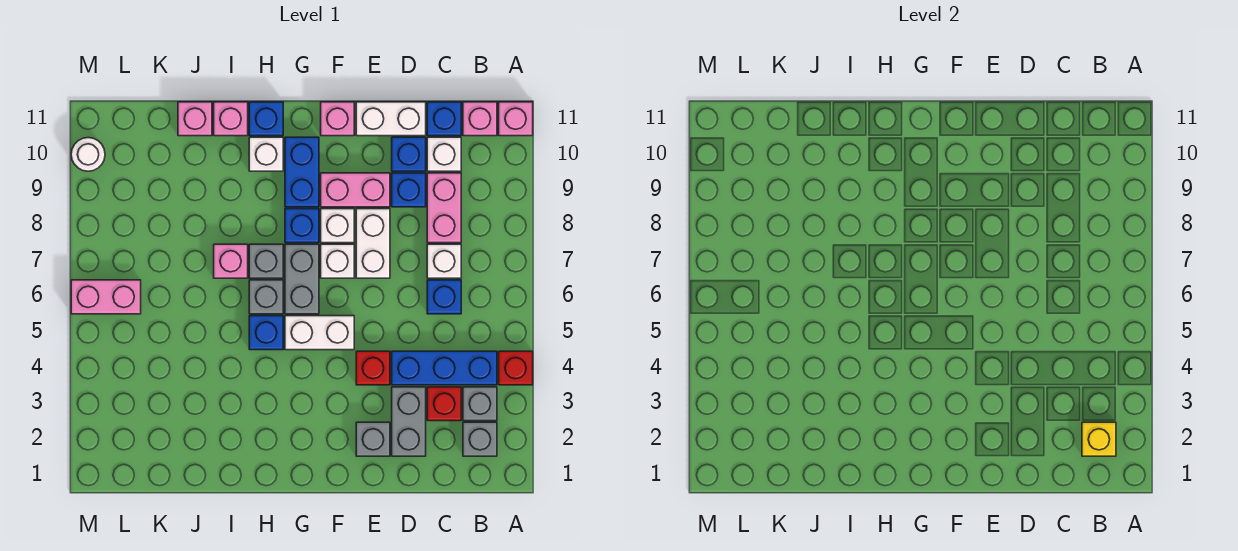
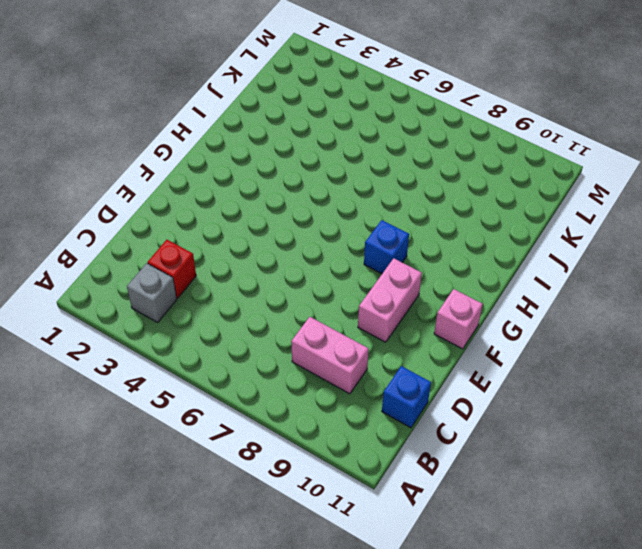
none -> red brick A4 level 1
none -> pink brick A11 level 1
none -> grey brick B2 level 1
none -> blue brick B4:D4 level 1

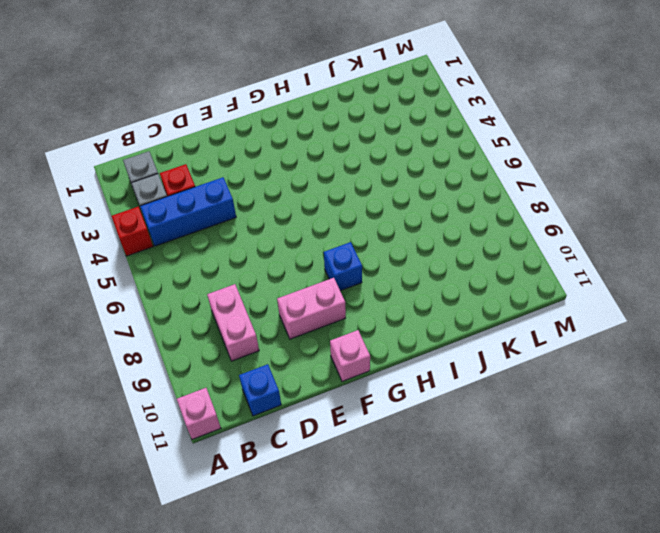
none -> pink brick B11 level 1
none -> blue brick C6 level 1
none -> white brick C7 level 1
none -> white brick C10 level 1

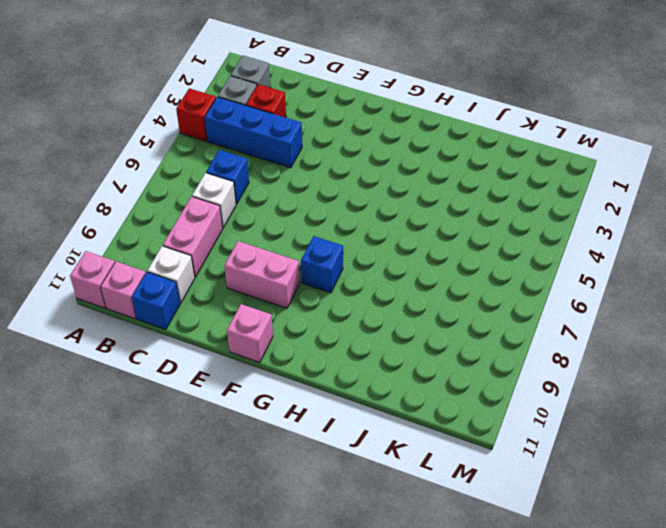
none -> grey brick D2:D3 level 1
none -> blue brick D9 level 1
none -> blue brick D10 level 1
none -> white brick D11:E11 level 1

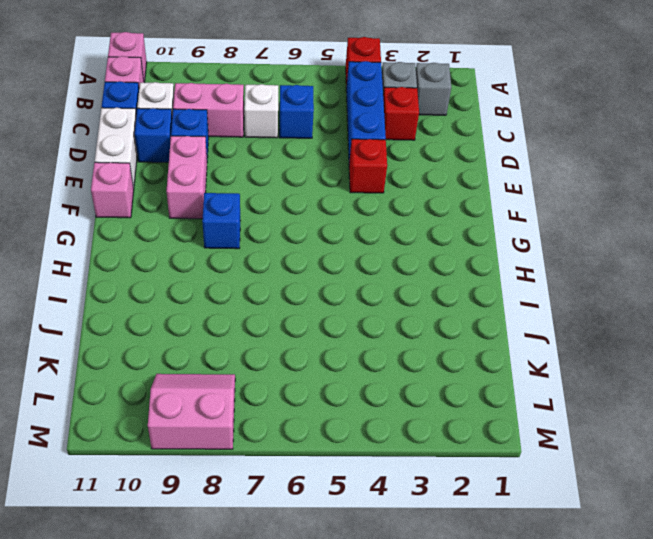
pink slope L8:M9 level 1 top M -> none
none -> grey brick D2:D3 level 1
none -> grey brick E2 level 1
none -> white brick E7:E8 level 1
none -> white brick F5:G5 level 1

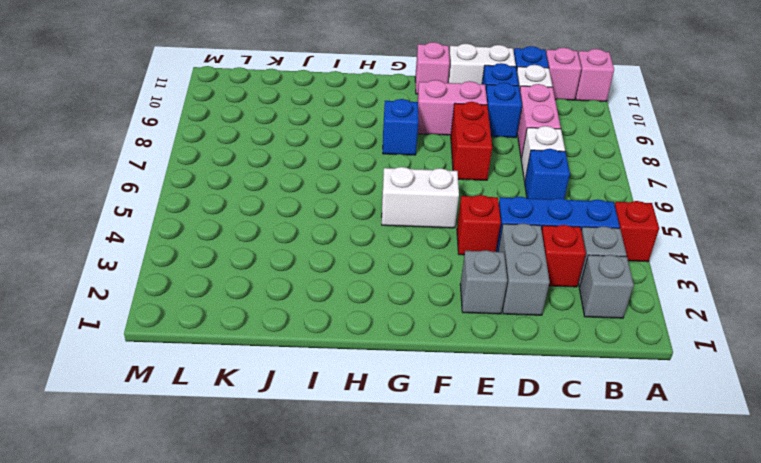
red brick E7:E8 level 1 -> white brick E7:E8 level 1
none -> white brick F7 level 1
none -> white brick F8 level 1
none -> grey brick G6:G7 level 1
none -> blue brick G9:G10 level 1

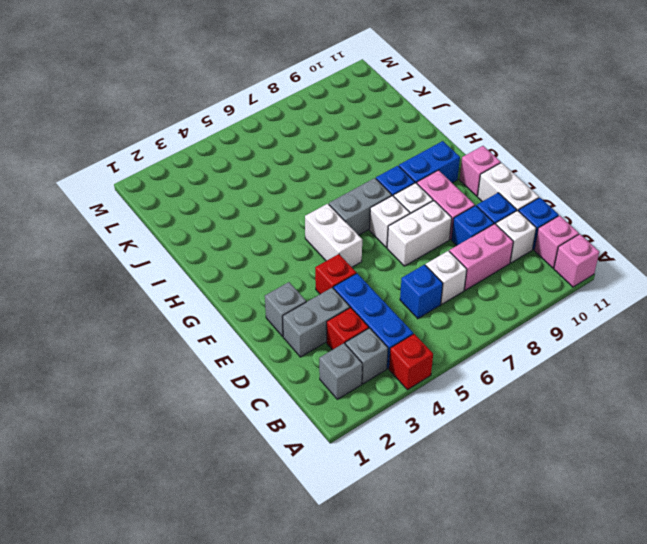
none -> blue brick H5 level 1
none -> grey brick H6 level 1
none -> grey brick H7 level 1
none -> white brick H10 level 1

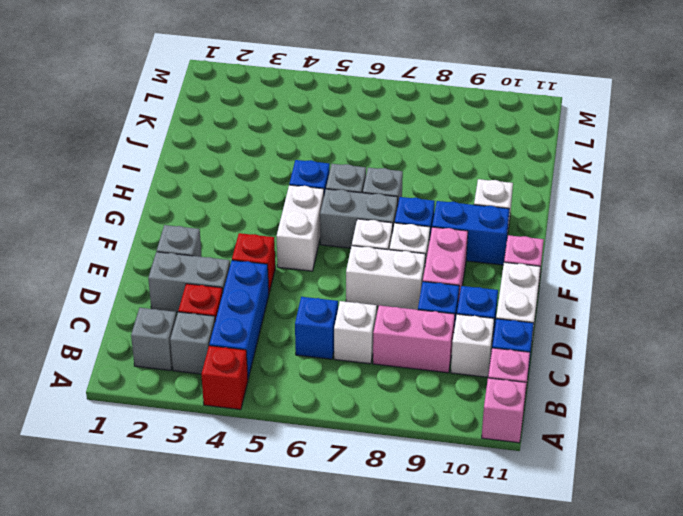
none -> blue brick H11 level 1
none -> pink brick I7 level 1
none -> pink brick I11 level 1
none -> pink brick J11 level 1

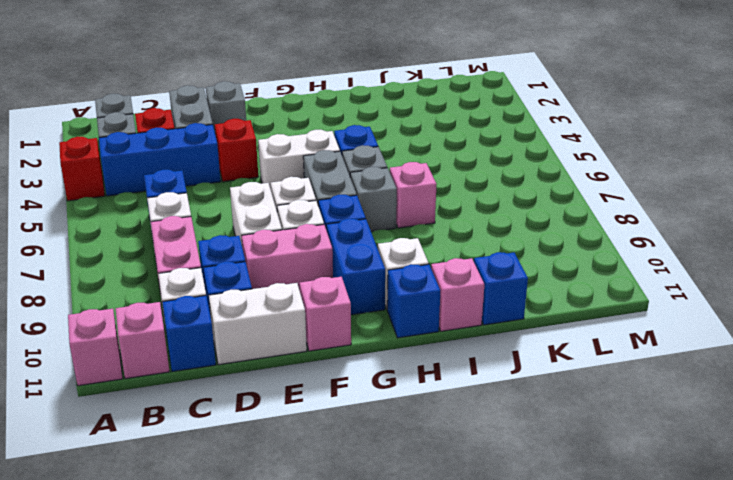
blue brick J11 level 1 -> pink brick J11 level 1
none -> pink brick L6:M6 level 1
none -> white round brick M10 level 1
none -> yellow brick B2 level 2

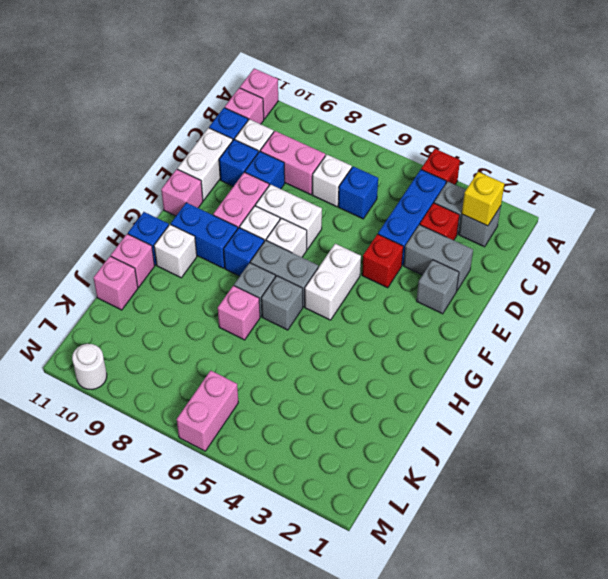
none -> blue brick H5 level 1

